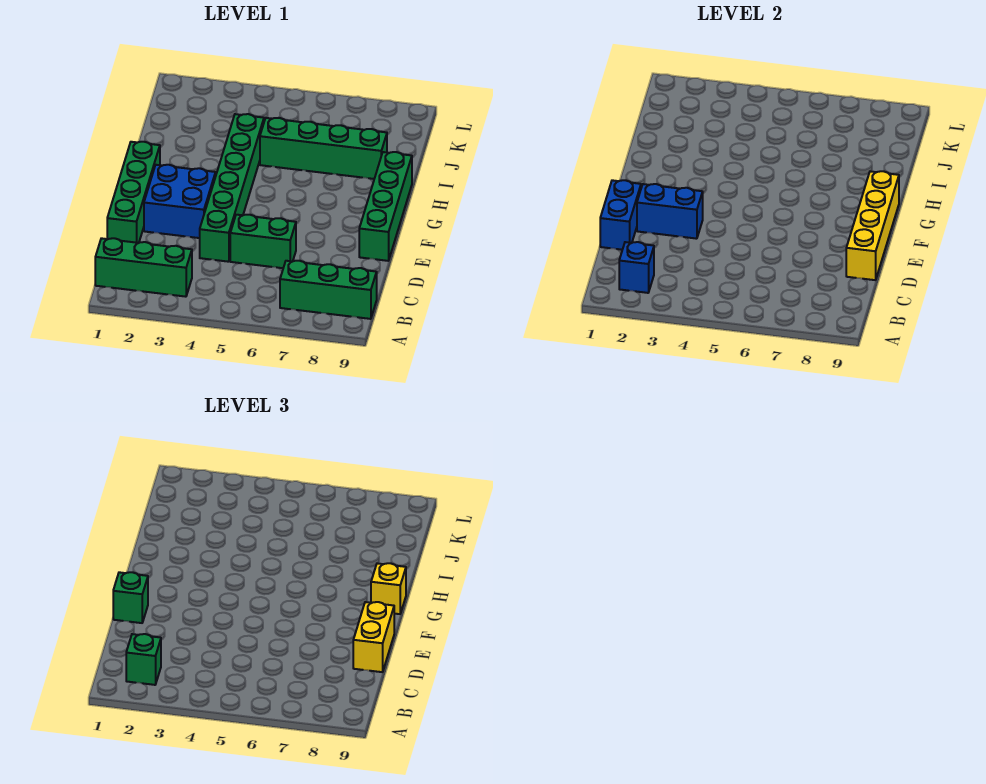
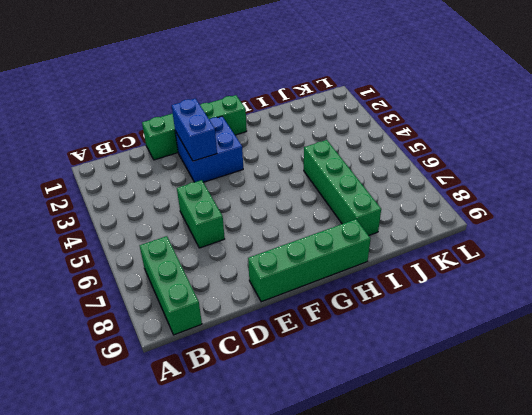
none -> green brick B1:B3 level 1
none -> green brick D4:I4 level 1
none -> blue brick B2 level 2

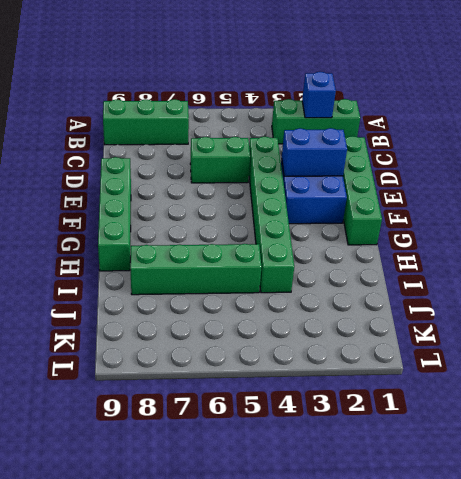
none -> blue brick D1:E1 level 2
none -> yellow brick D9:G9 level 2
none -> green brick B2 level 3

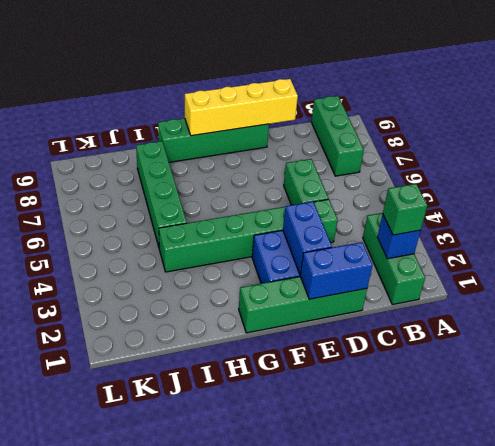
none -> yellow brick D9:E9 level 3
none -> green brick E1 level 3
none -> yellow brick G9 level 3

